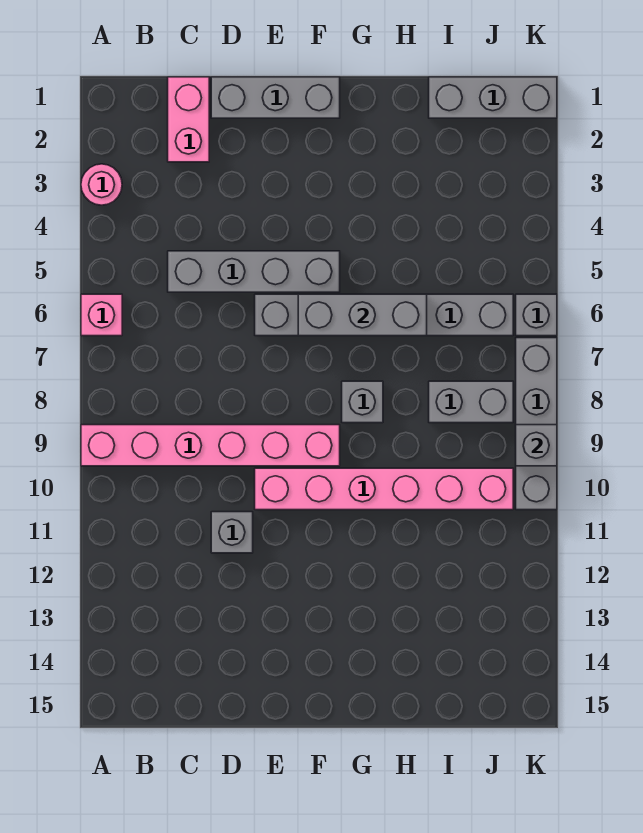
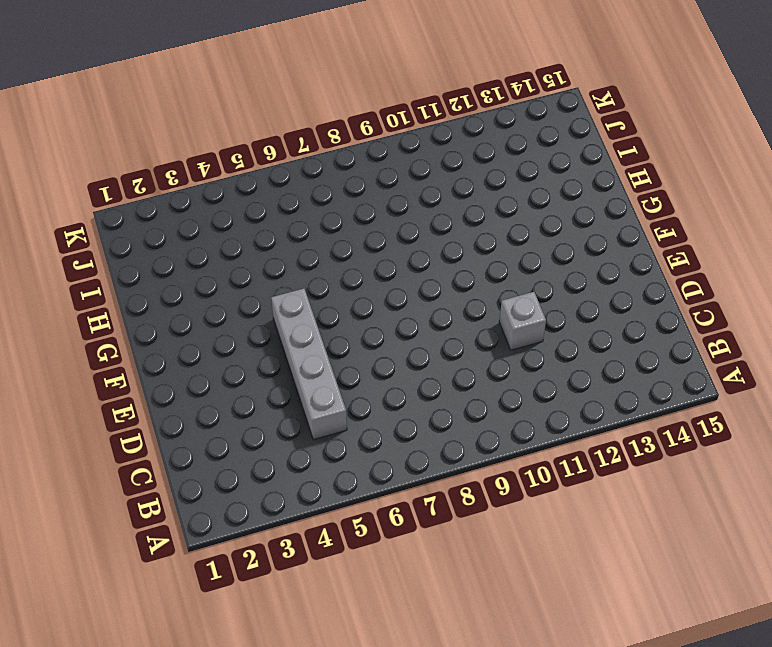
none -> pink round brick A3 level 1
none -> pink brick A6 level 1
none -> pink brick A9:F9 level 1

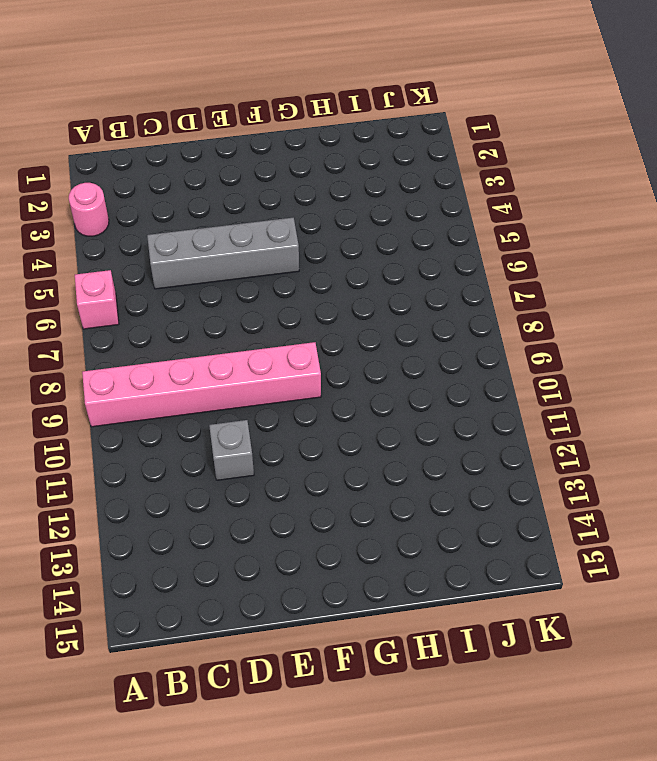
none -> pink brick C1:C2 level 1
none -> grey brick D1:F1 level 1
none -> grey brick E6:J6 level 1

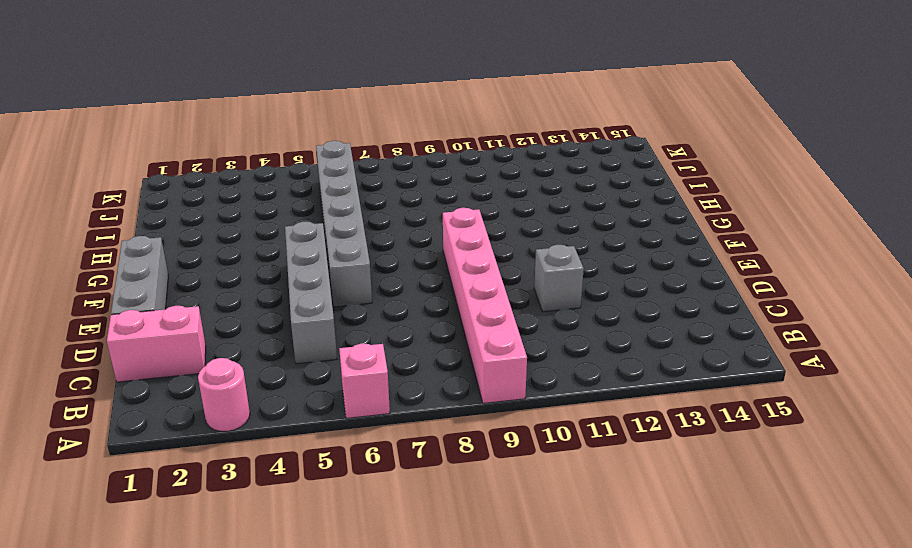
none -> pink brick E10:J10 level 1
none -> grey brick G8 level 1
none -> grey brick I1:K1 level 1

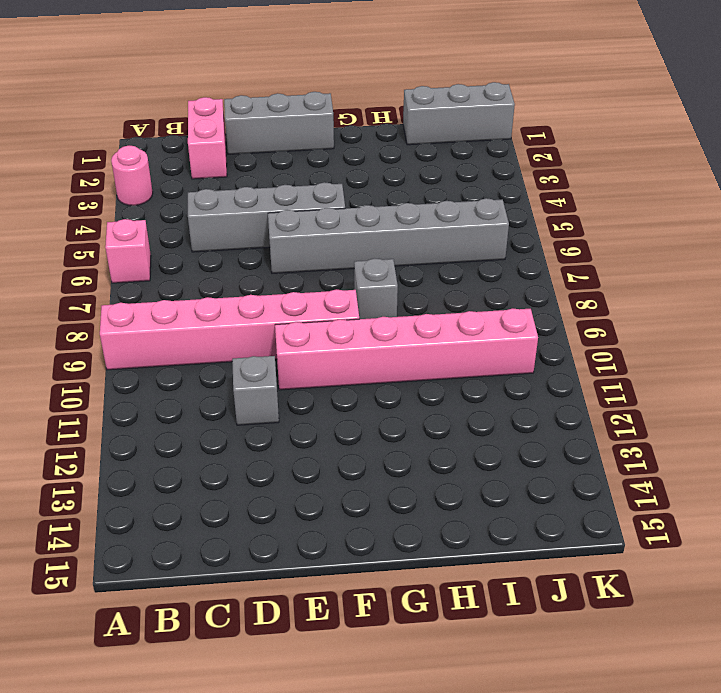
none -> grey brick I8:J8 level 1
none -> grey brick K6 level 1
none -> grey brick K7:K10 level 1

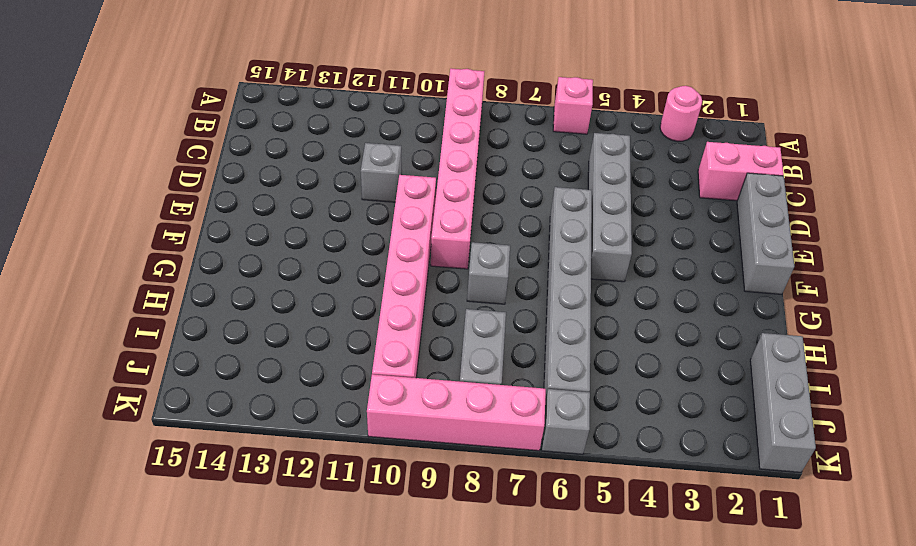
pink brick K7:K10 level 1 -> grey brick K7:K10 level 1
none -> grey brick F6:H6 level 2
none -> grey brick K9 level 2

